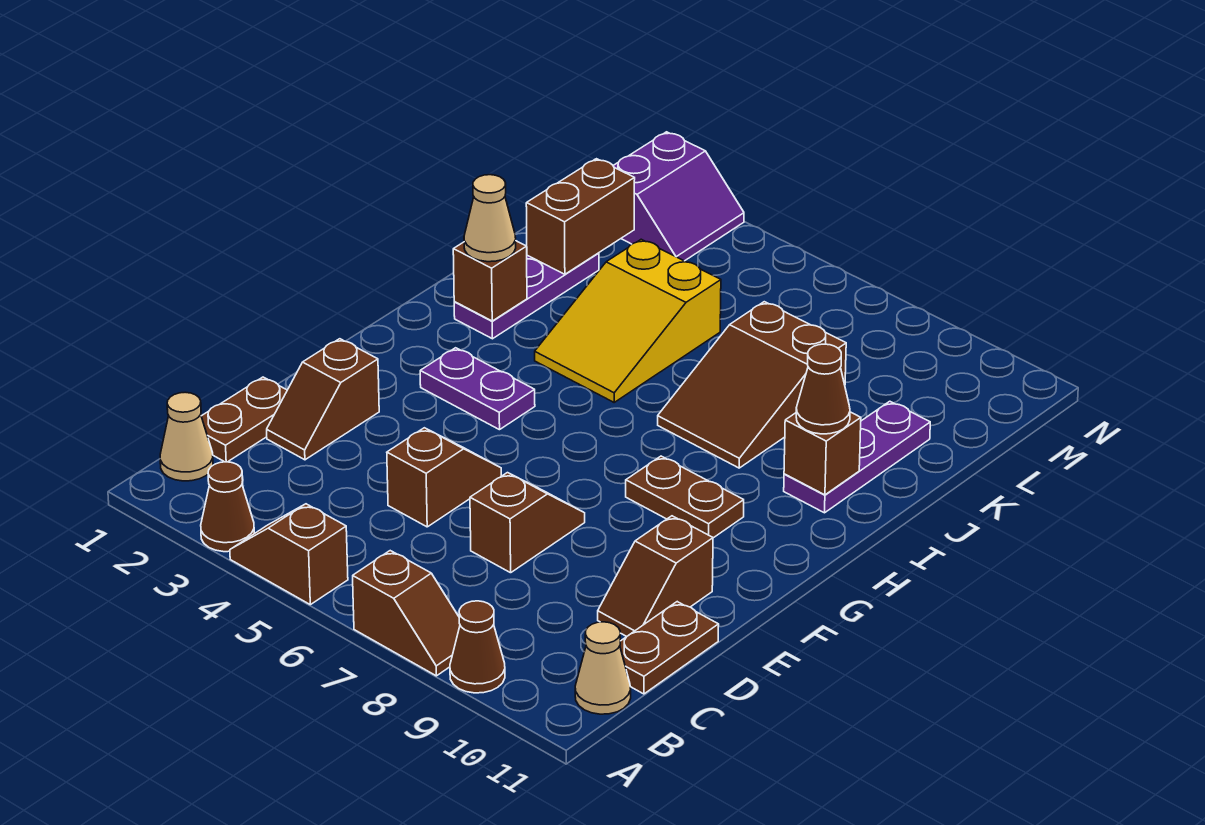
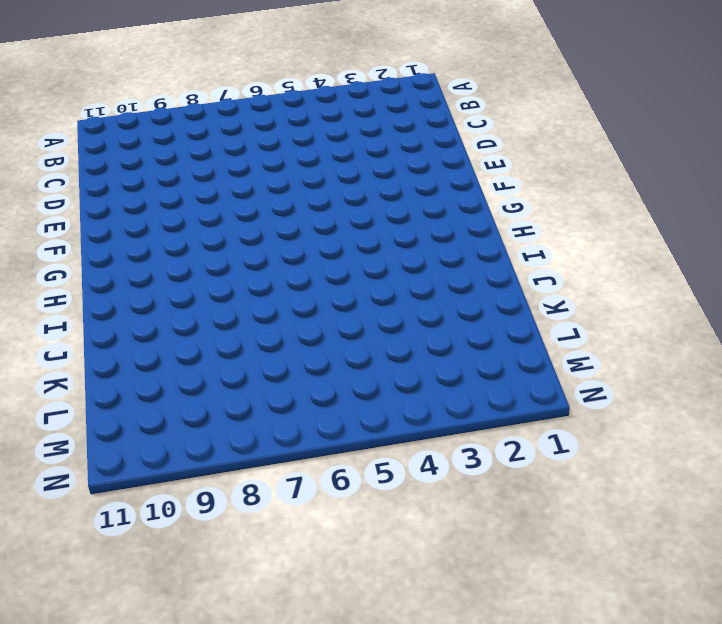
none -> brown cone A3 level 1
none -> brown slope A4:A5 level 1 top 5
none -> brown slope A7:A8 level 1 top 7

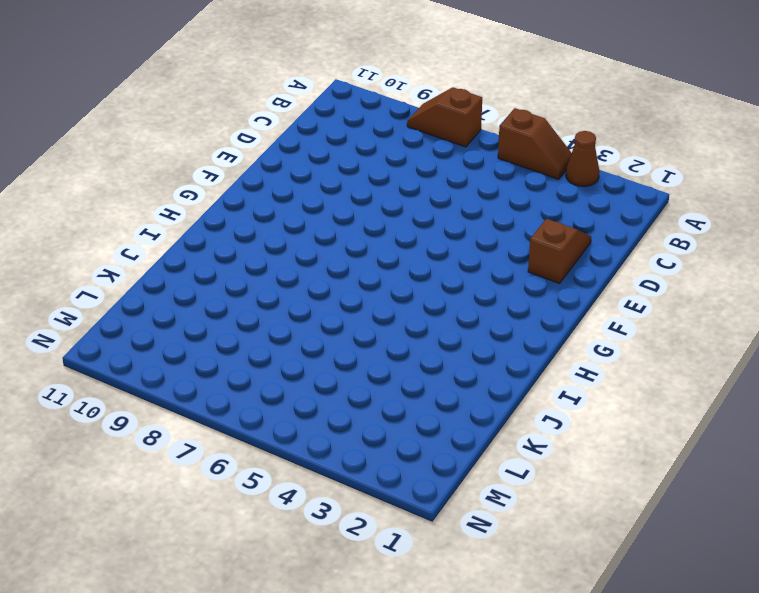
none -> brown cone A9 level 1
none -> tan cone B1 level 1
none -> tan cone B11 level 1

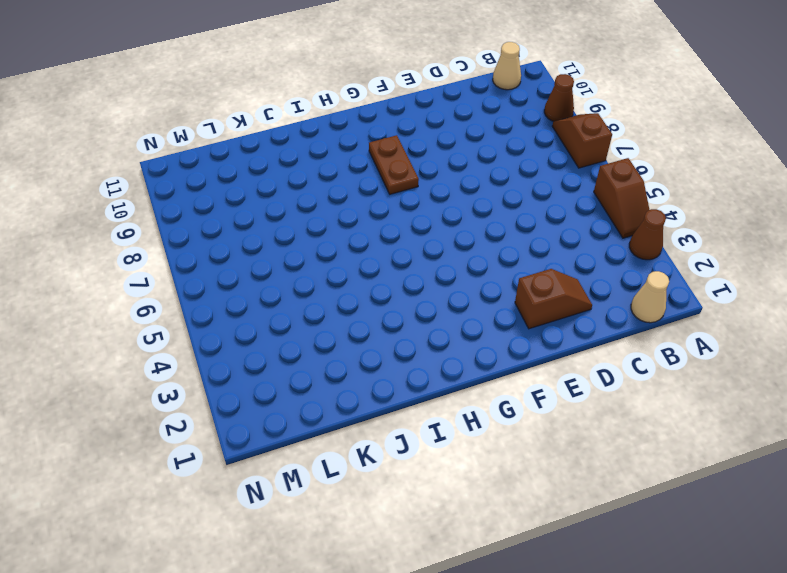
none -> brown plate C1:D1 level 1
none -> brown plate C11:D11 level 1
none -> brown slope D5:E5 level 1 top D

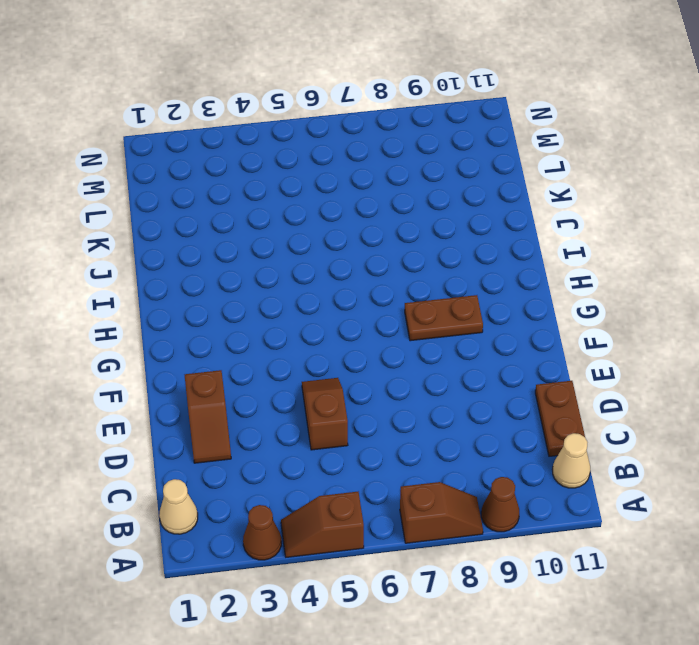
none -> brown plate C1:D1 level 1
none -> brown slope D7:E7 level 1 top D
none -> brown slope D10:E10 level 1 top E

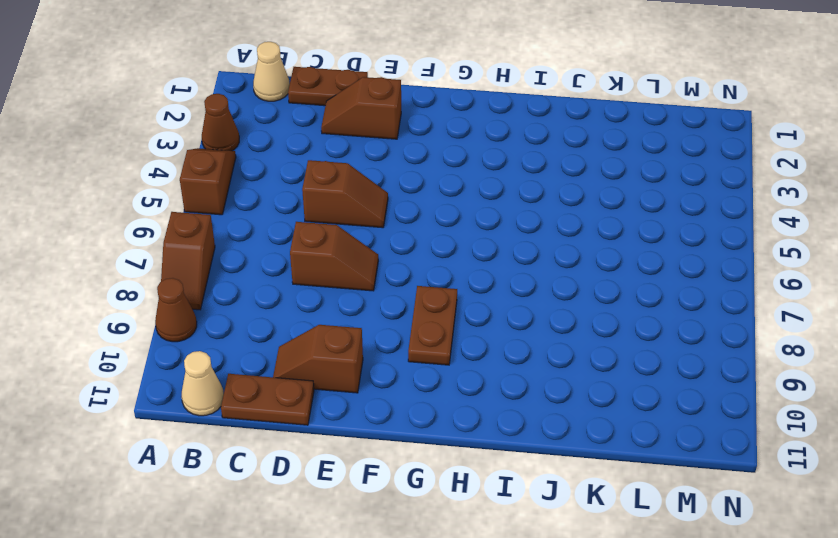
none -> purple plate G3:G4 level 1
none -> purple plate I2:K2 level 1
none -> yellow slope I4:K5 level 1 top K

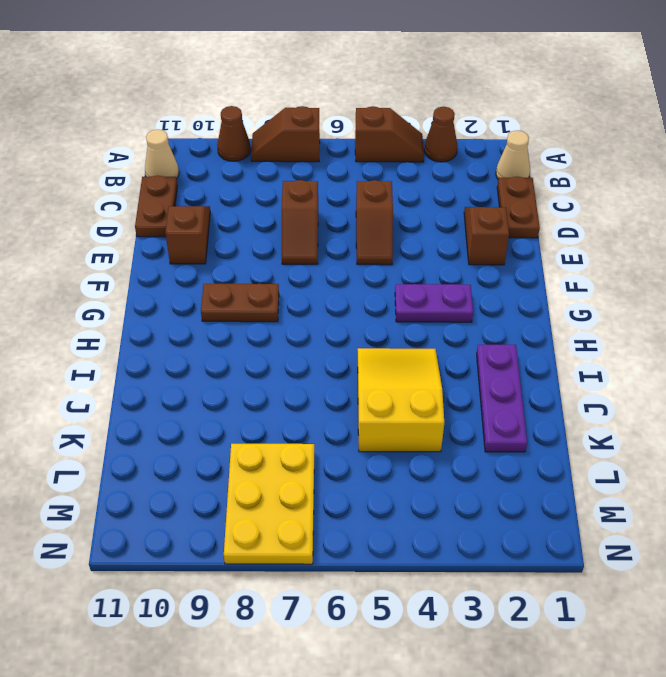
yellow plate L7:N8 level 1 -> none
none -> brown slope I7:K8 level 1 top K
none -> purple plate I10:K10 level 1
none -> purple slope M2:N3 level 1 top 2

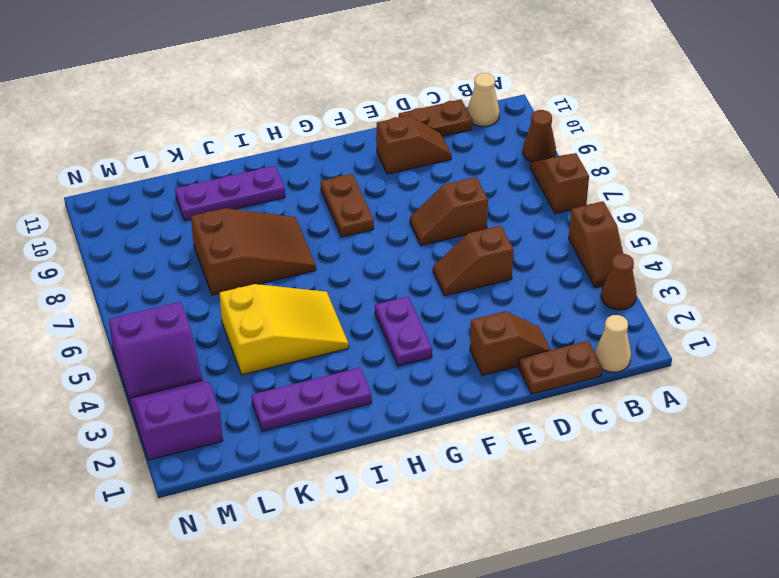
purple slope M4:N5 level 1 top 5 -> none
none -> brown brick I2 level 2
none -> brown brick I10 level 2
none -> brown brick K2:L2 level 2

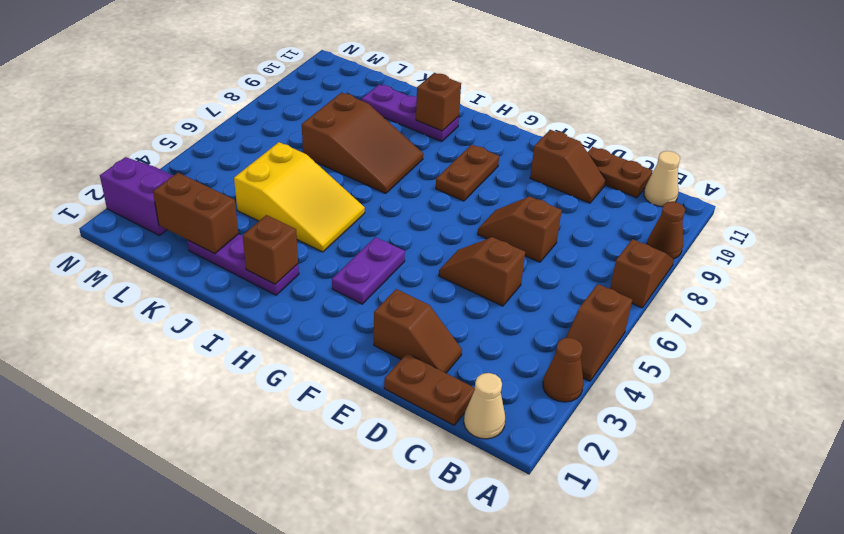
none -> tan cone I2 level 3
none -> brown cone I10 level 3

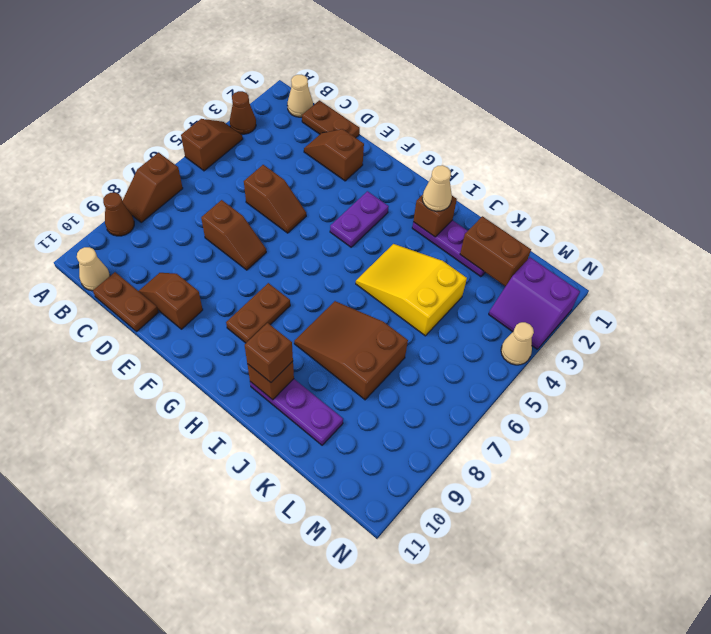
brown brick I10 level 3 -> brown cone I10 level 3
tan cone N4 level 1 -> none

